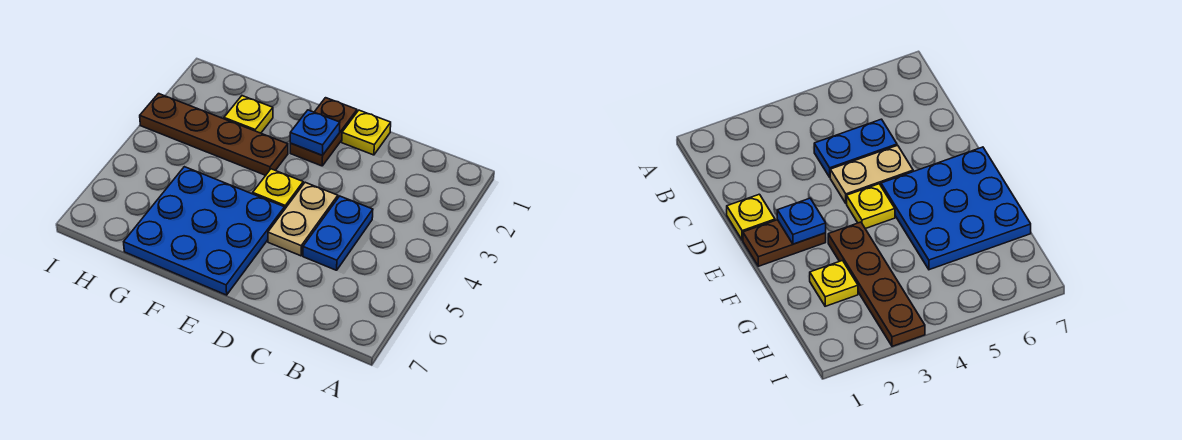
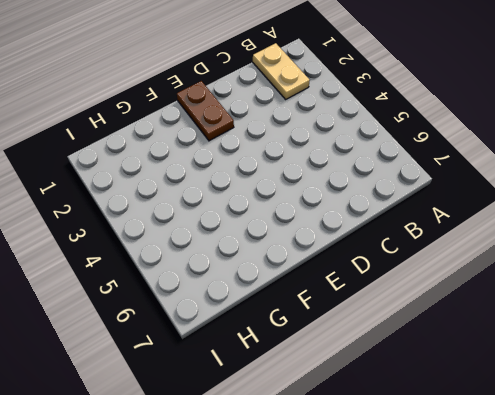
tan plate B1:B2 level 1 -> tan plate D4:D5 level 1
none -> blue plate C4:C5 level 1
none -> yellow plate D1 level 1

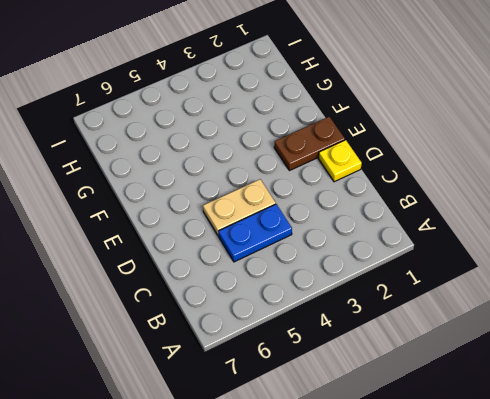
none -> yellow plate E4 level 1
none -> blue plate E5:G7 level 1

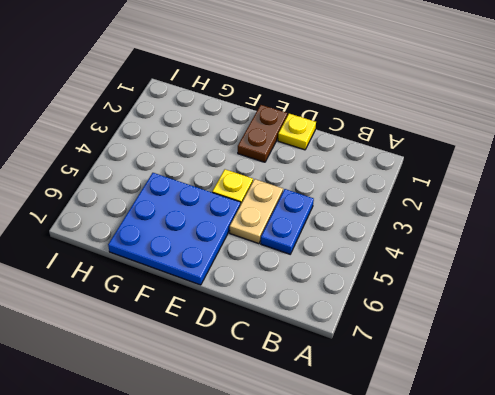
none -> brown plate F3:I3 level 1
none -> yellow plate G2 level 1

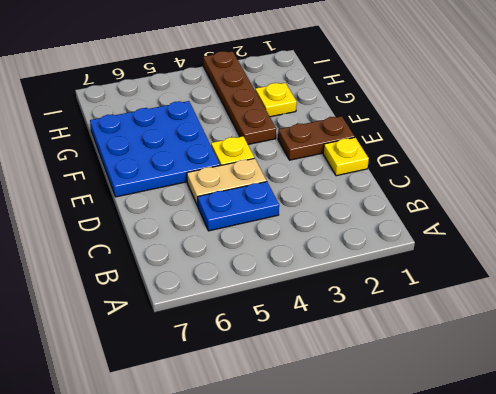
none -> blue plate E2 level 2

